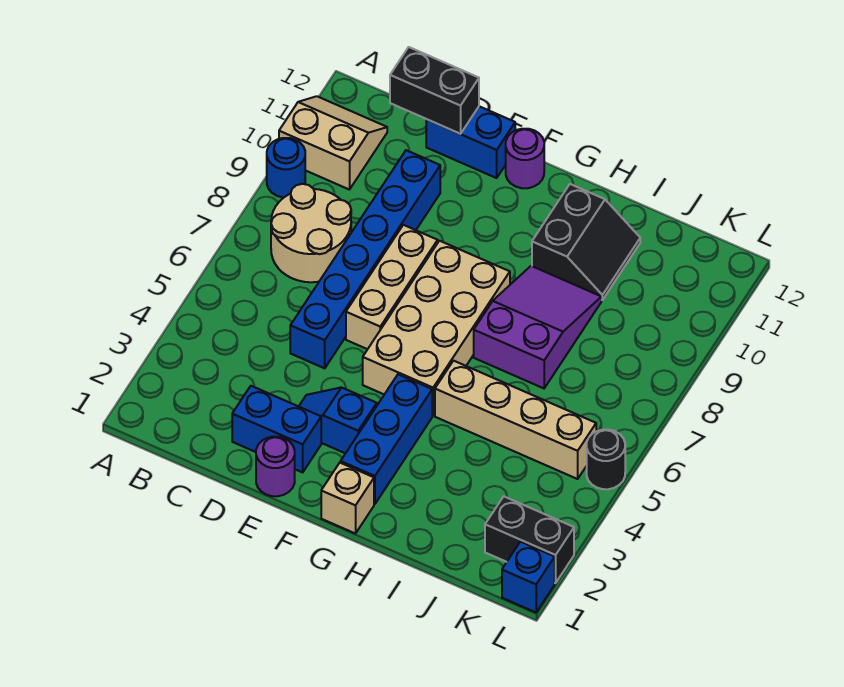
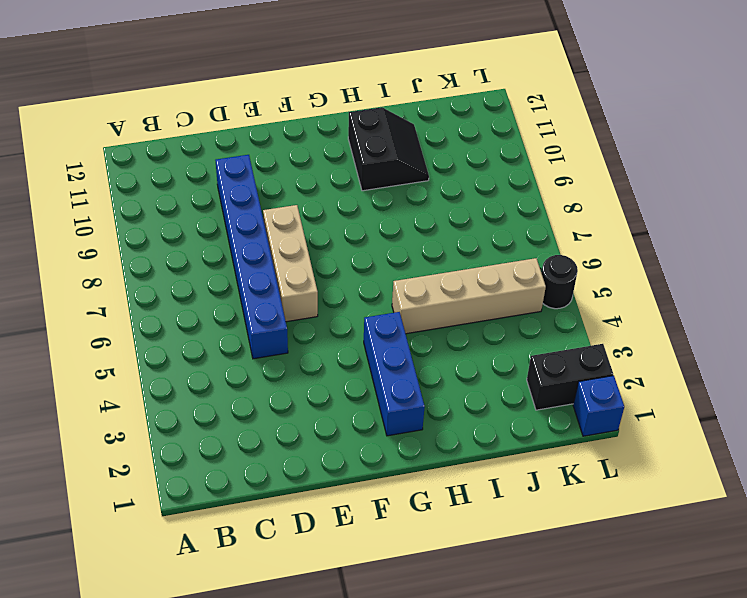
none -> blue round brick A9 level 1
none -> tan slope A10:B11 level 1 top 10
none -> tan round brick B7:C8 level 1

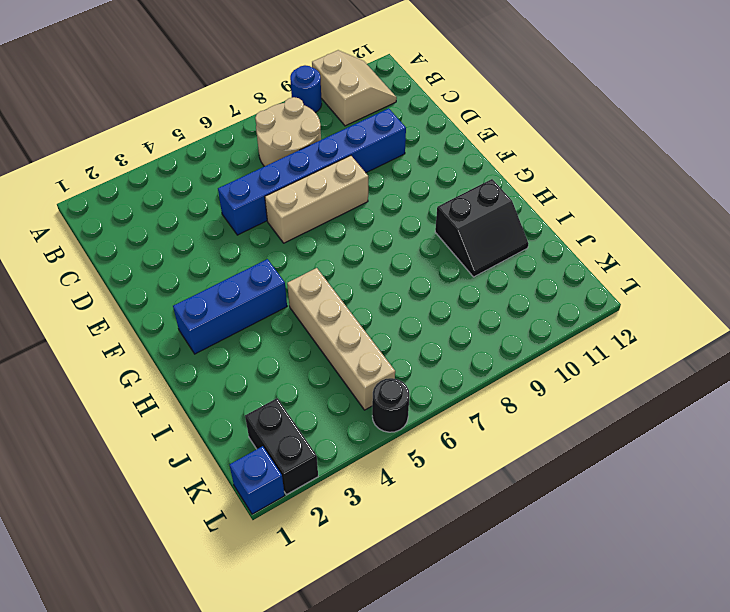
none -> blue brick D2:E2 level 1
none -> blue brick D12:E12 level 1
none -> purple round brick E1 level 1

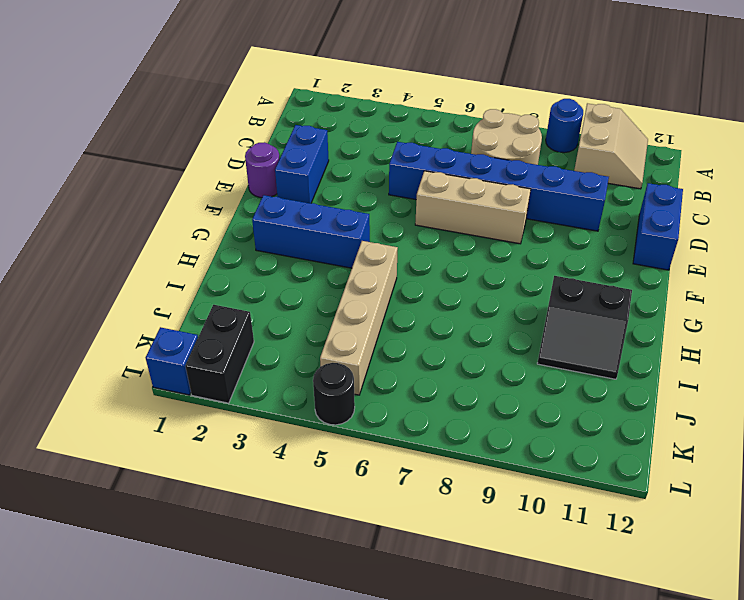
none -> blue slope E3:F3 level 1 top F
none -> tan brick F5:G8 level 1
none -> purple round brick F12 level 1

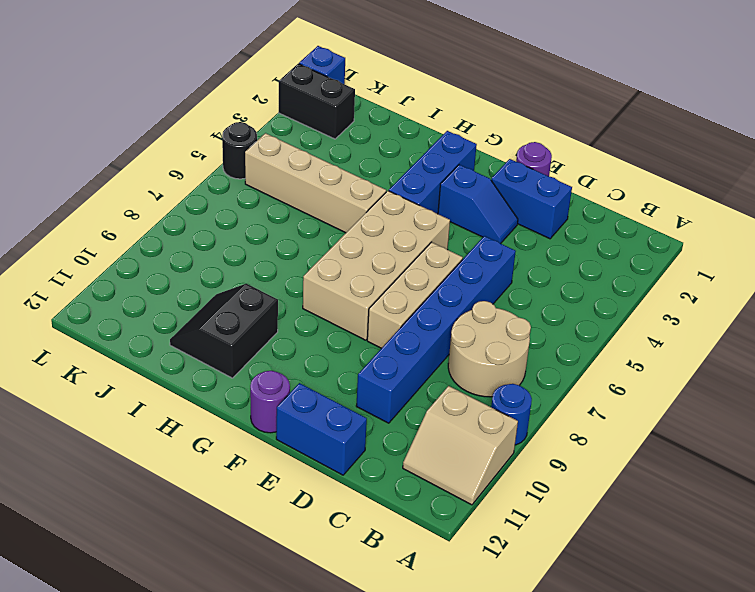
none -> tan brick G1 level 1
none -> purple slope H7:I9 level 1 top 7
none -> black brick C12:D12 level 2

